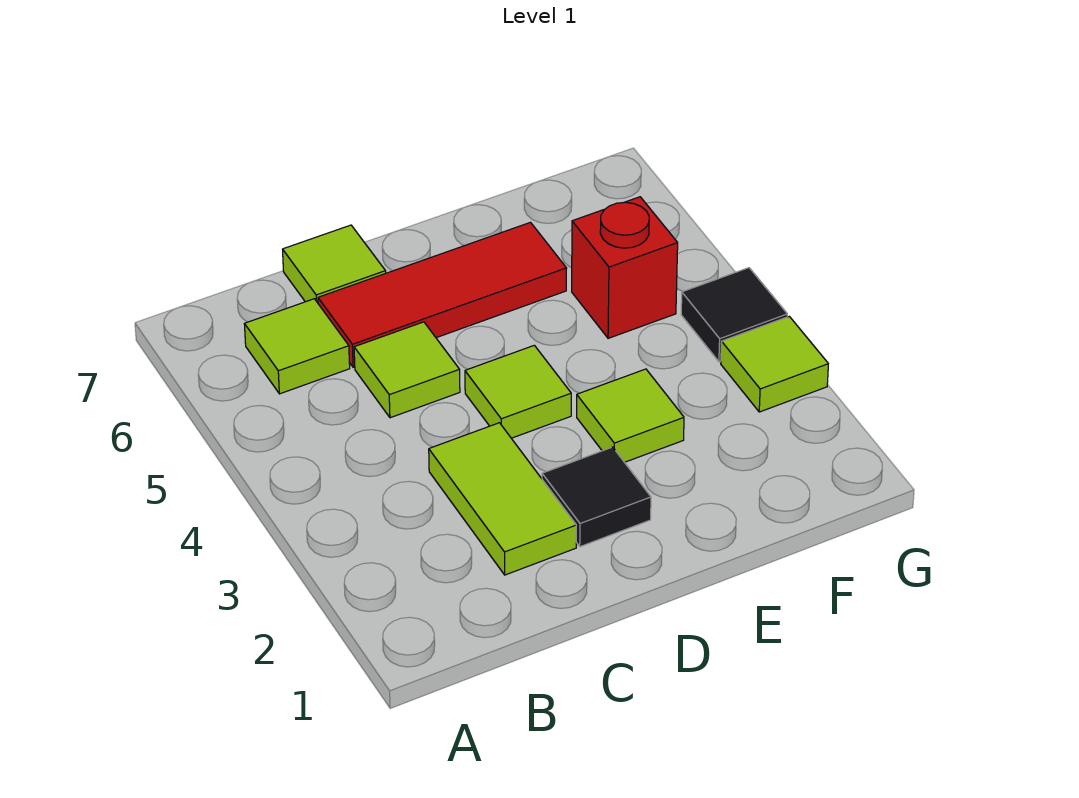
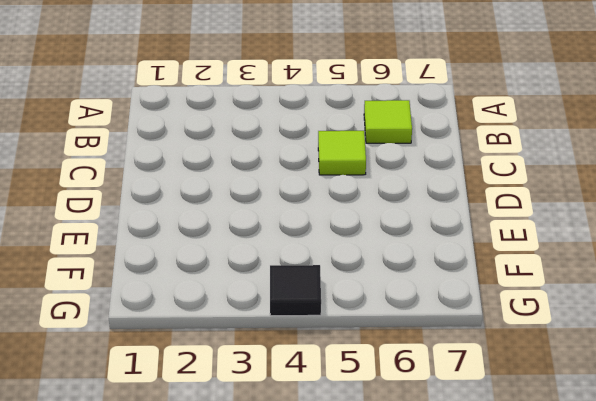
none -> lime tile C2:C3 level 1
none -> red tile C6:E6 level 1

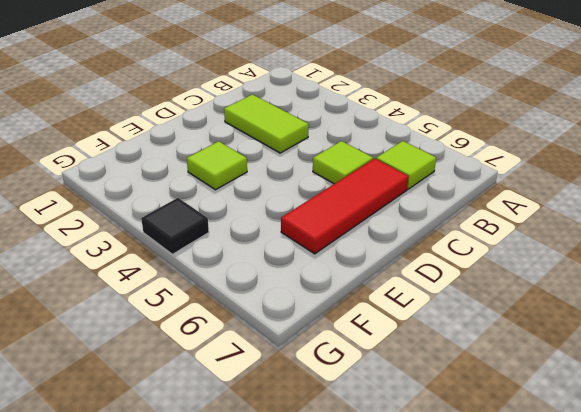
none -> lime tile C7 level 1
none -> black tile D2 level 1

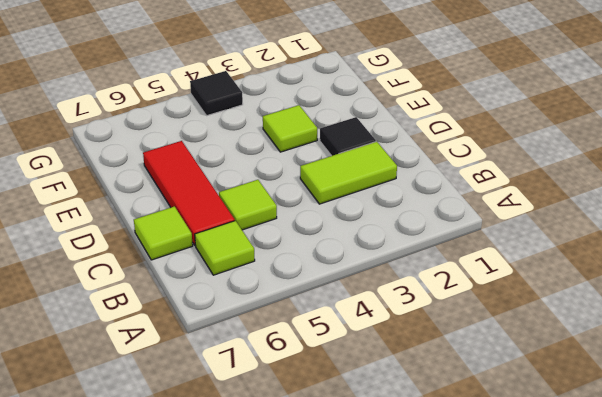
none -> lime tile D4 level 1
none -> red brick F5 level 1

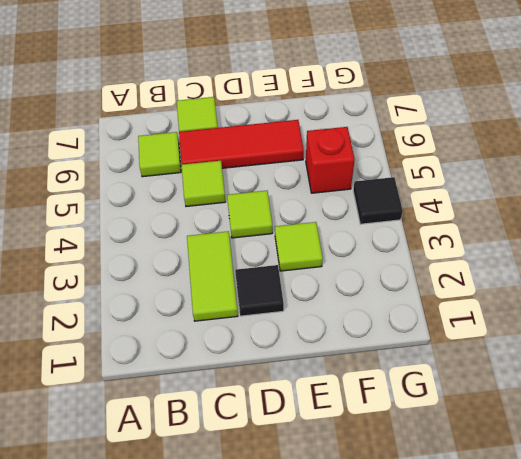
none -> lime tile G3 level 1

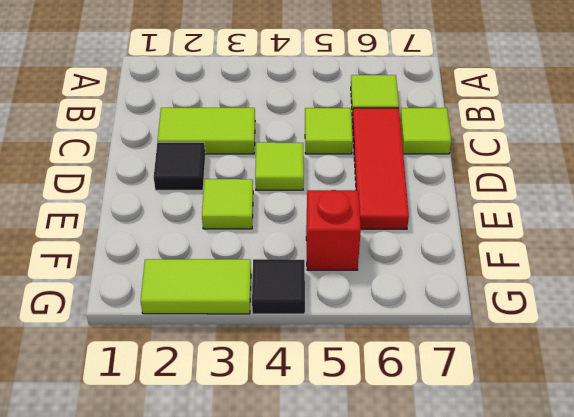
lime tile G2:G3 level 1 -> lime tile G3 level 1

